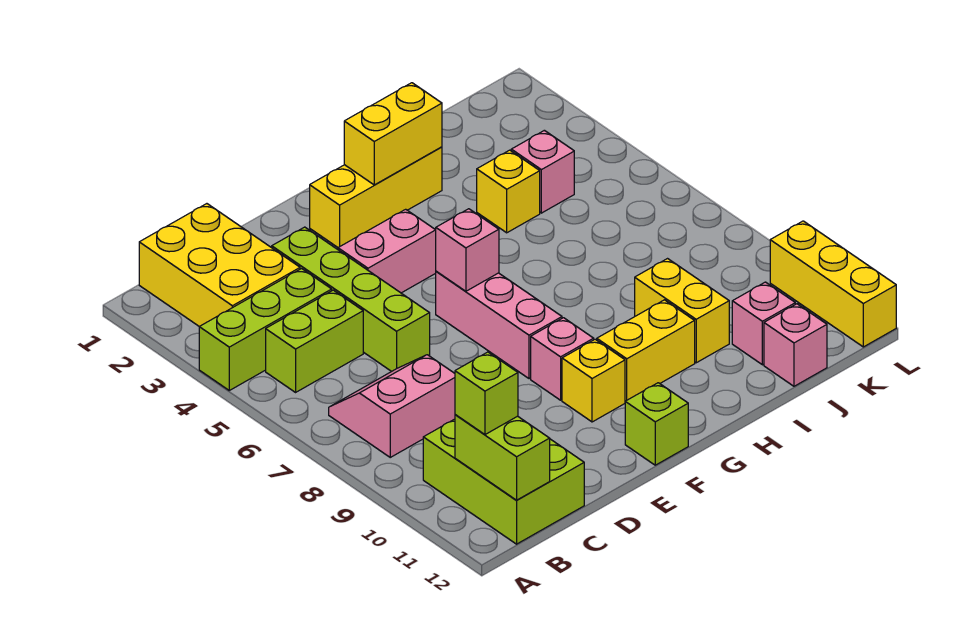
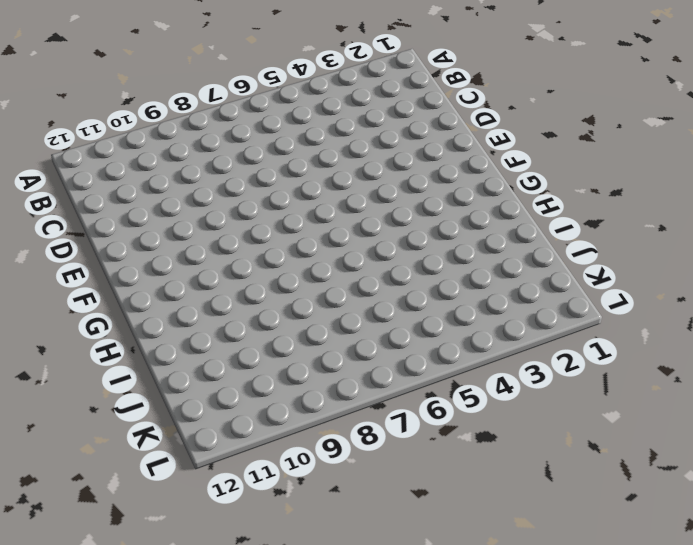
none -> lime brick A4:C4 level 1
none -> yellow brick B1:C3 level 1
none -> lime brick B5:C5 level 1

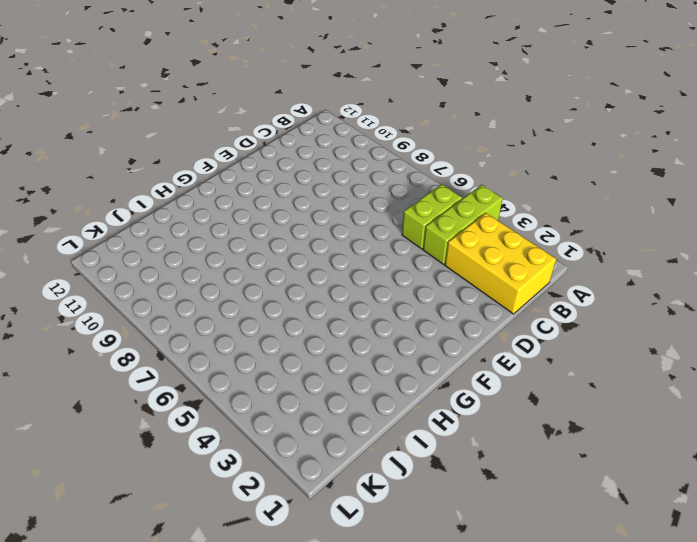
none -> pink slope B7:C8 level 1 top 8
none -> lime brick B10:C12 level 1
none -> lime brick D3:D6 level 1

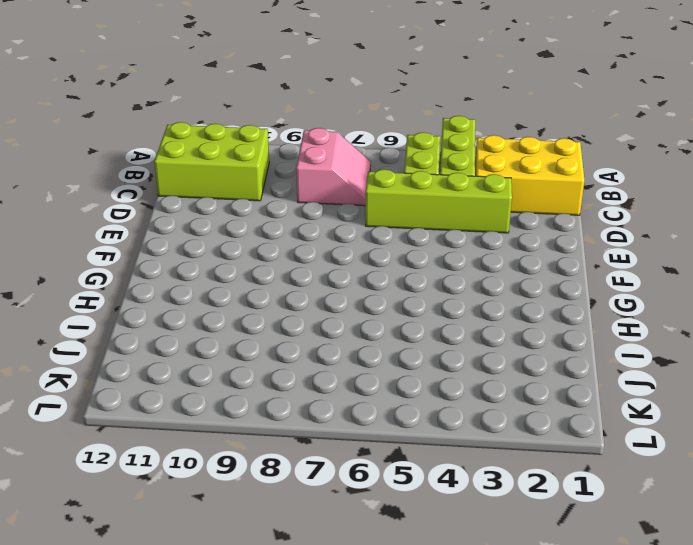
none -> pink brick E4:F4 level 1
none -> yellow brick F2:H2 level 1
none -> pink brick F6:F8 level 1

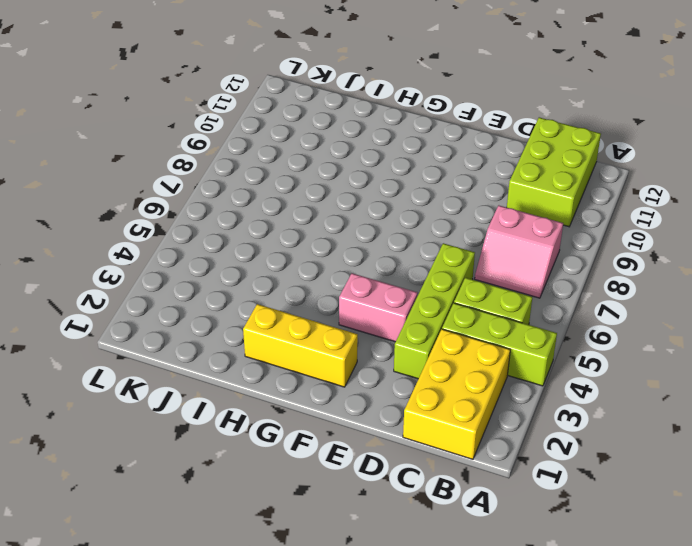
none -> pink brick F6:F8 level 1
none -> pink brick F9 level 1
none -> yellow brick F10 level 1

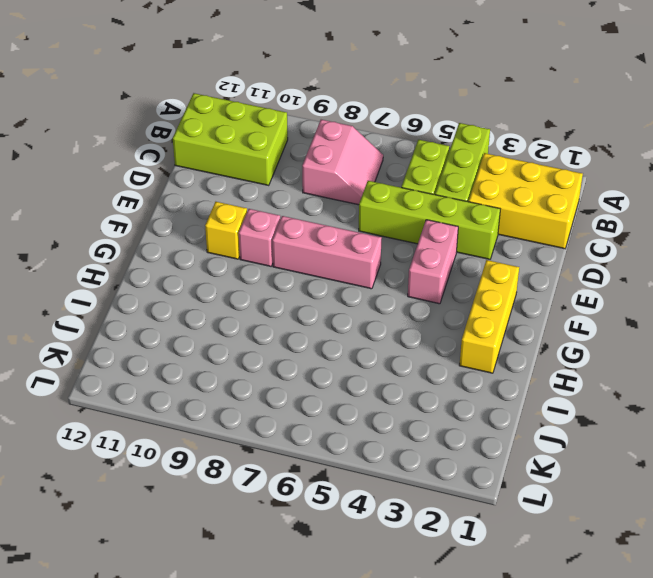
none -> lime brick F12 level 1
none -> yellow brick G10:H10 level 1
none -> yellow brick I4 level 1

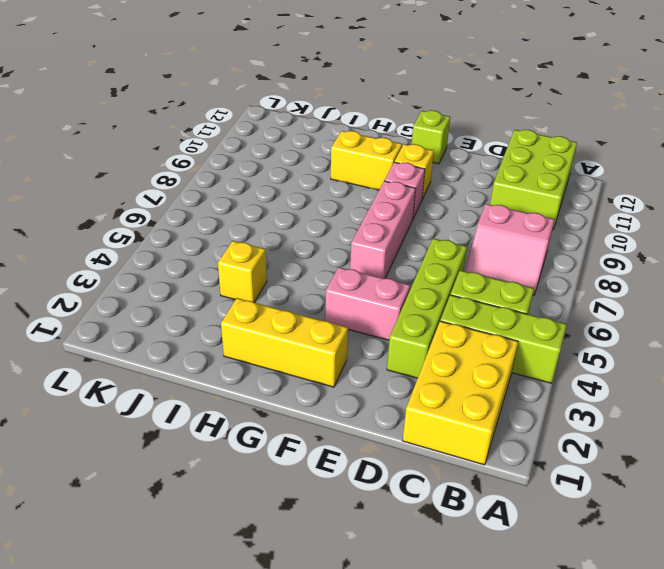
none -> yellow brick I9:I10 level 1
none -> pink brick J4 level 1
none -> pink brick J11 level 1

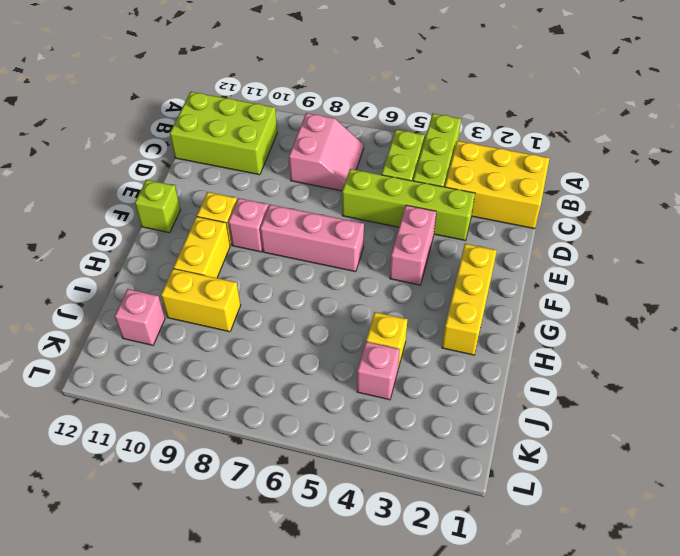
none -> pink brick J12 level 1
none -> yellow brick L10:L12 level 1
none -> lime brick B11:B12 level 2

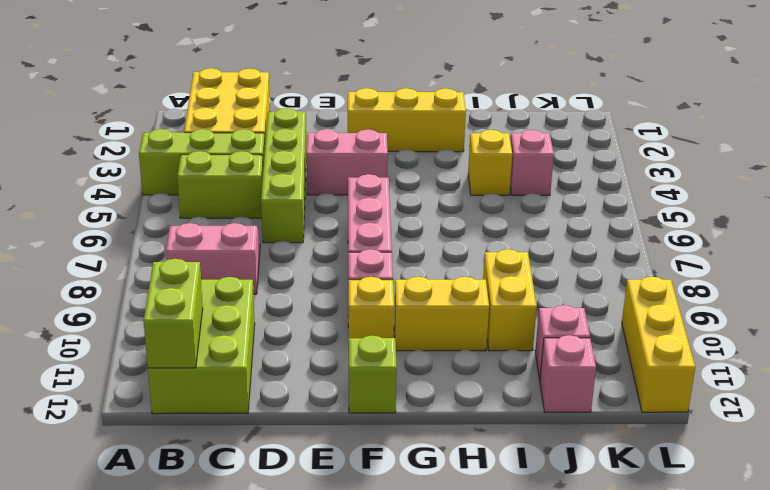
none -> pink brick F6 level 2
none -> yellow brick G2:H2 level 2
none -> lime brick B11 level 3

